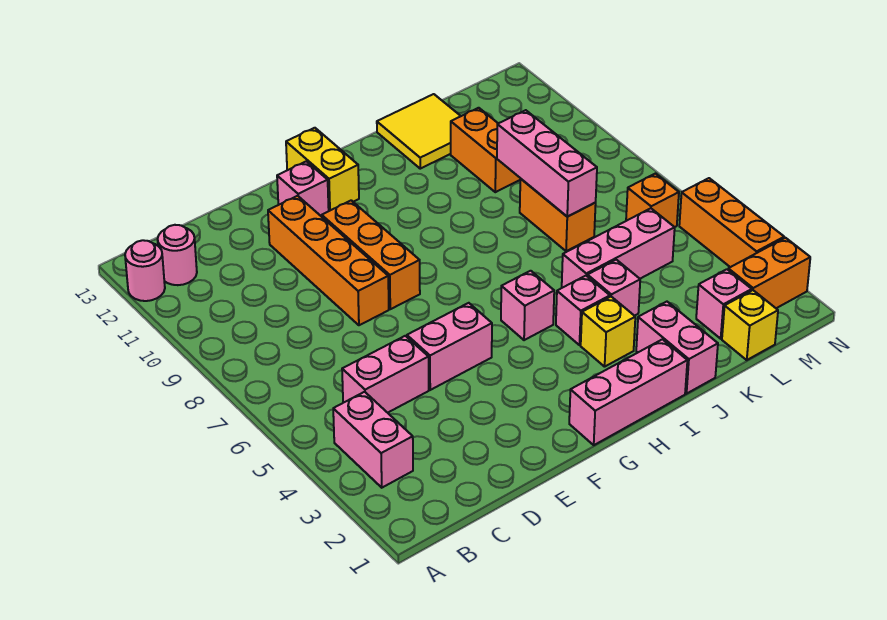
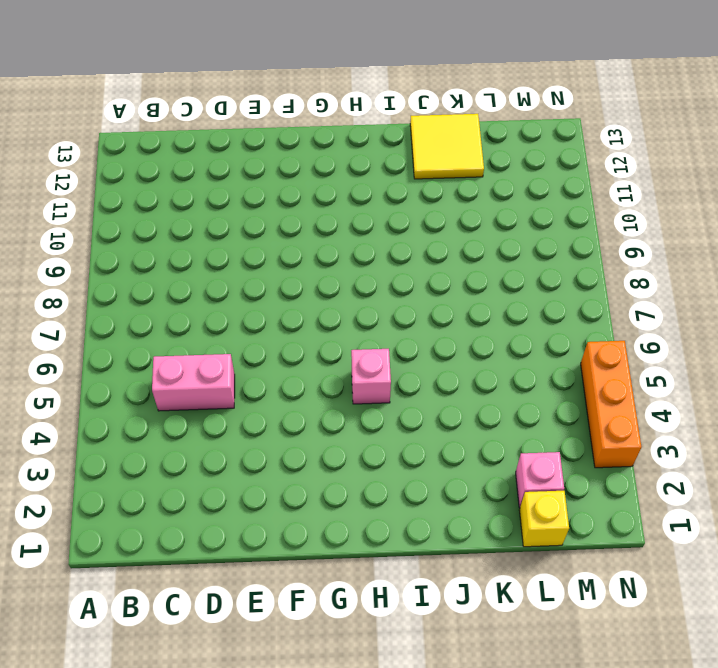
none -> pink round brick A12 level 1
none -> pink brick B3:B4 level 1
none -> pink round brick B12 level 1

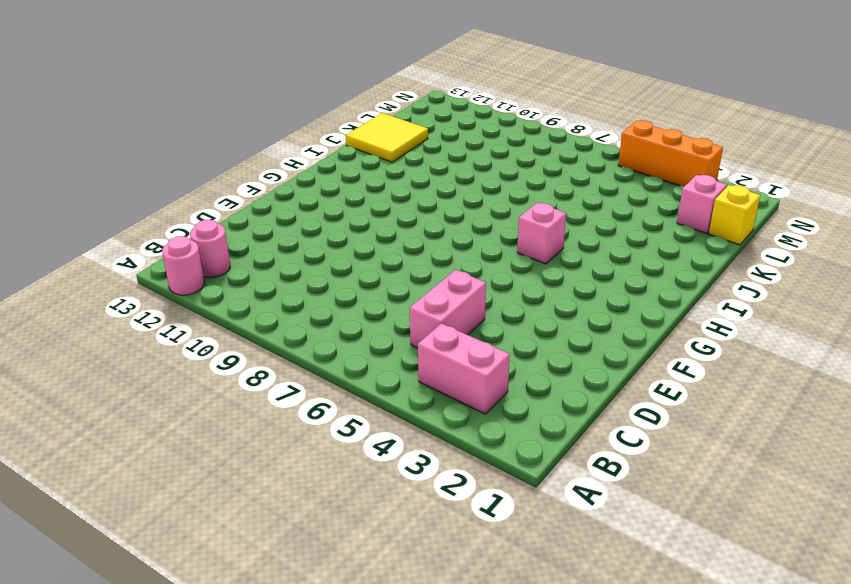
none -> pink brick E5:F5 level 1
none -> orange brick E8:E11 level 1
none -> orange brick F8:F10 level 1

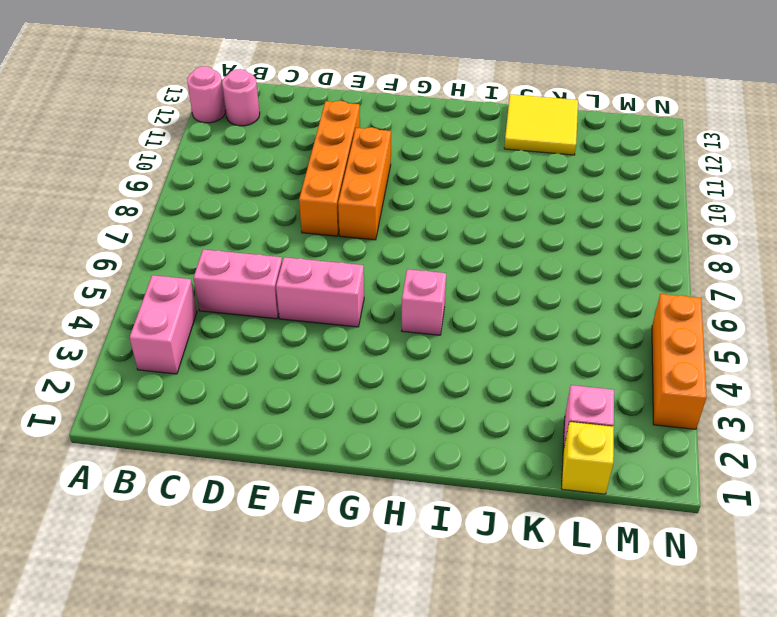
none -> pink brick F12 level 1
none -> pink brick G1:I1 level 1
none -> yellow brick G12:G13 level 1

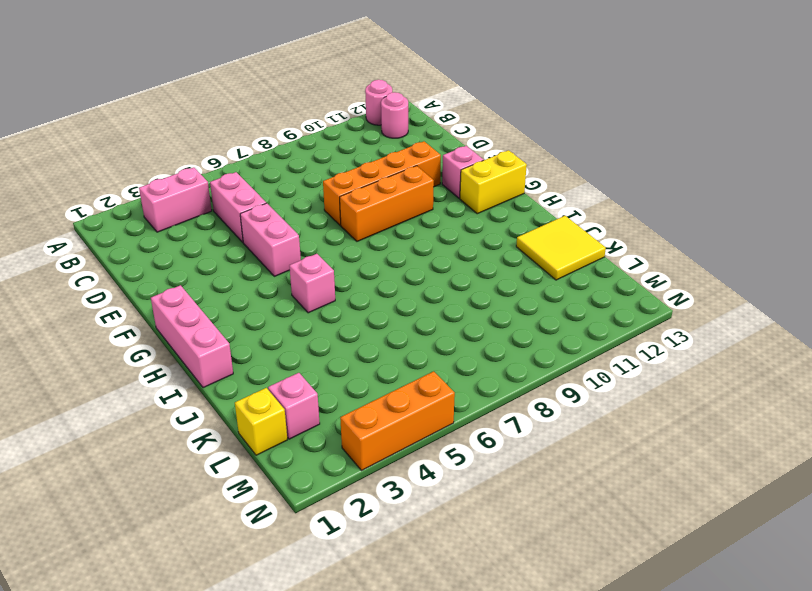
none -> yellow brick I3 level 1
none -> pink brick I4 level 1
none -> pink brick J1:J2 level 1

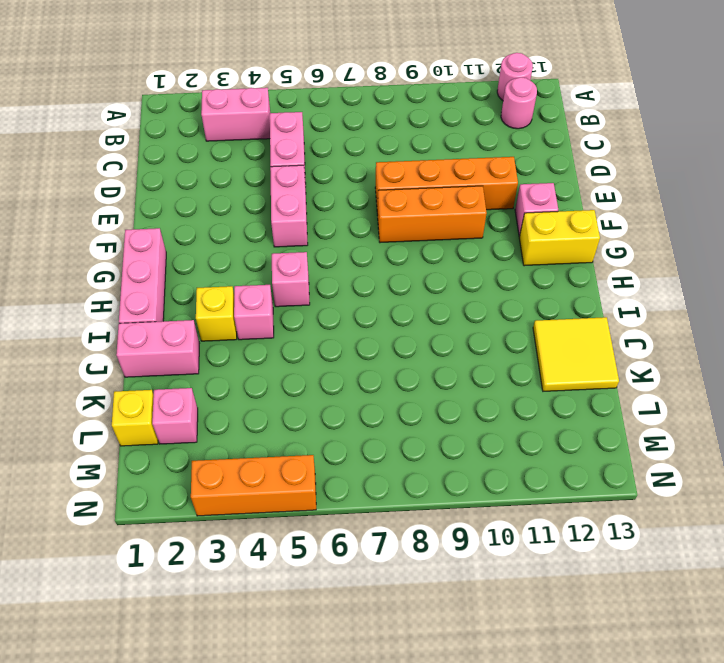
none -> pink brick J4 level 1
none -> pink brick J5:L5 level 1
none -> orange brick K7:K8 level 1

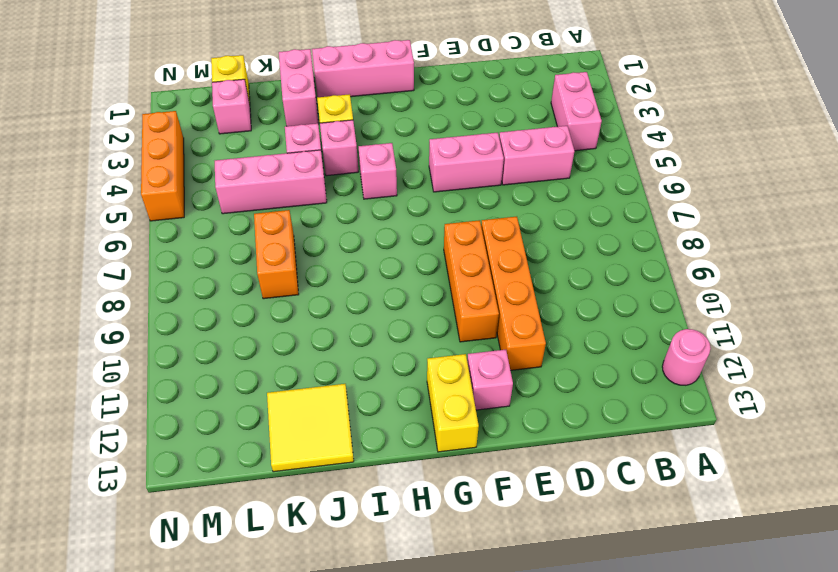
none -> pink round brick B12 level 1
none -> orange brick K10:K11 level 1
none -> orange brick M2:N2 level 1

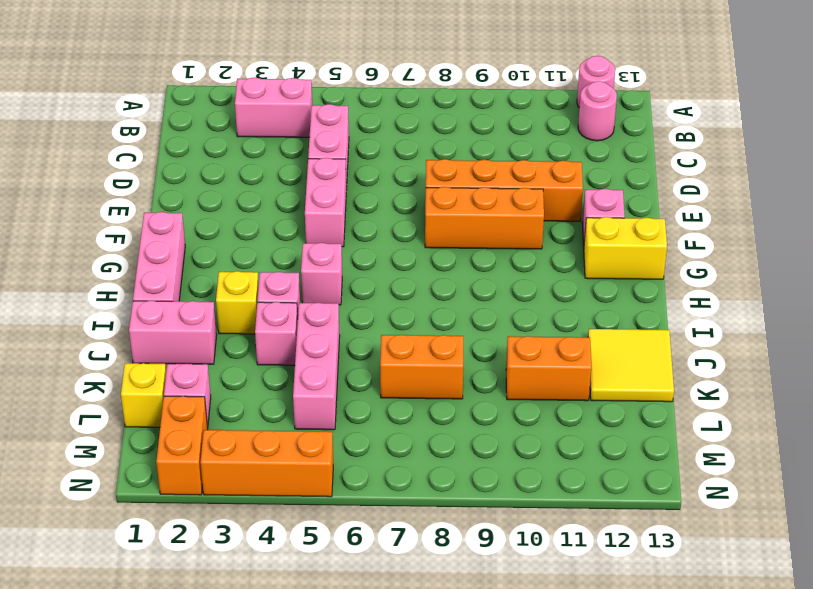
none -> orange brick M6 level 1
none -> pink brick K7:K9 level 2

